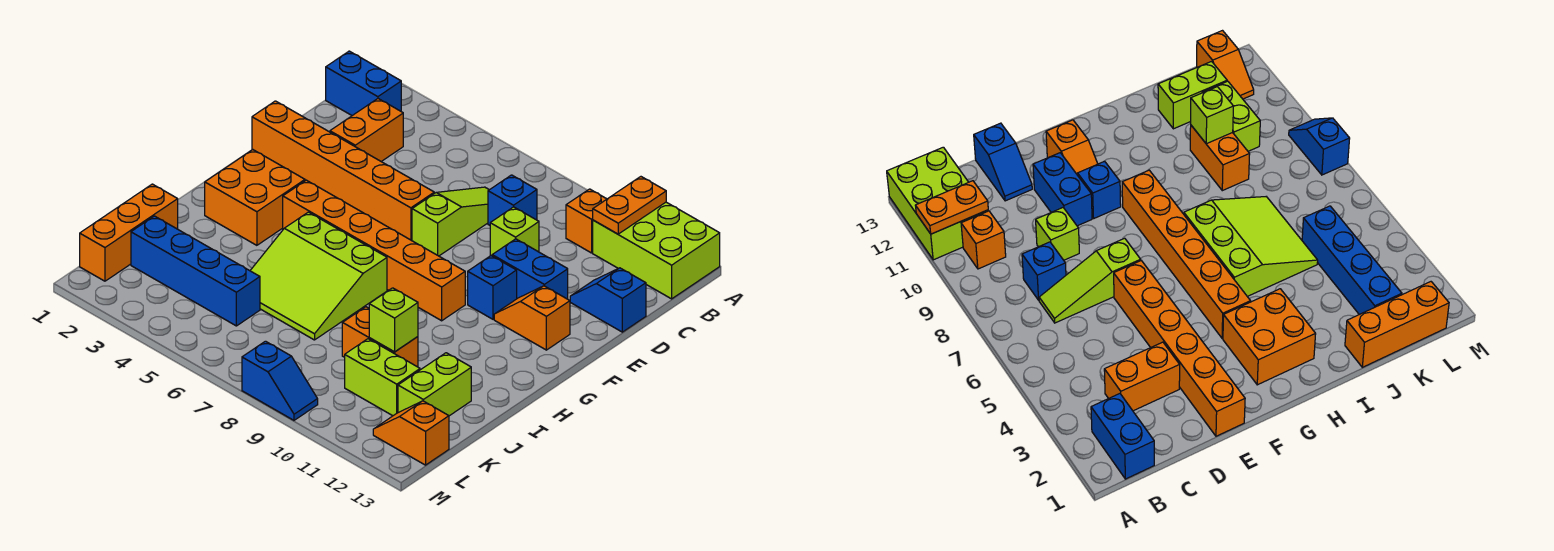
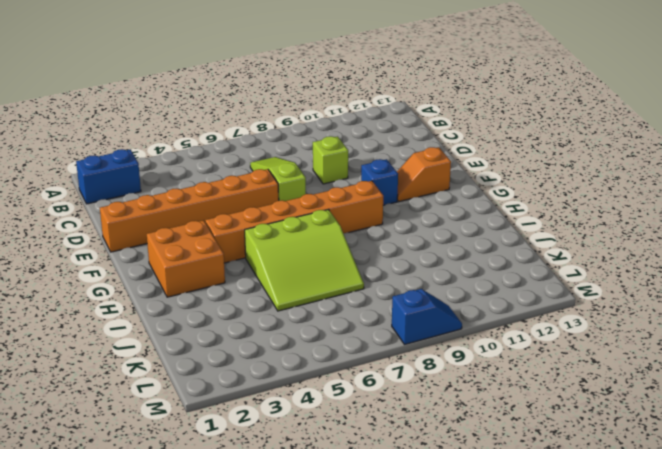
none -> lime brick A11:B13 level 1
none -> orange brick B10 level 1
none -> orange brick C3:D3 level 1

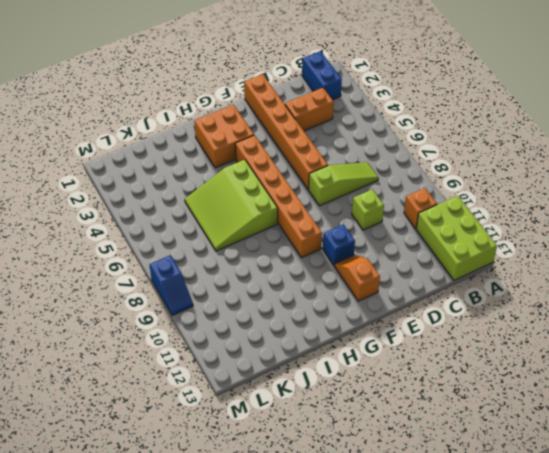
none -> blue brick C8 level 1
none -> blue slope D12:D13 level 1 top 13
none -> blue brick E10:E11 level 1

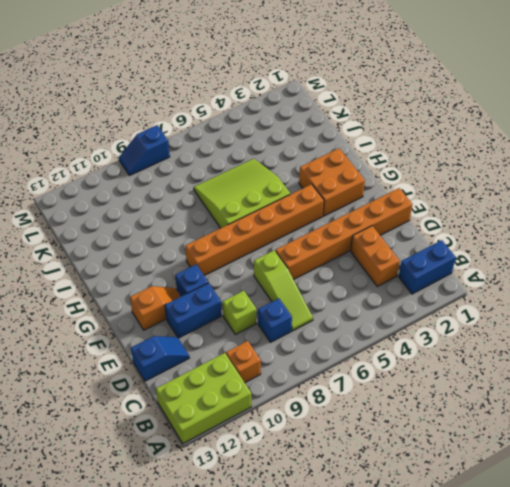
none -> orange brick J1:L1 level 1
none -> orange brick J9:J10 level 1
none -> lime brick J12:K12 level 1

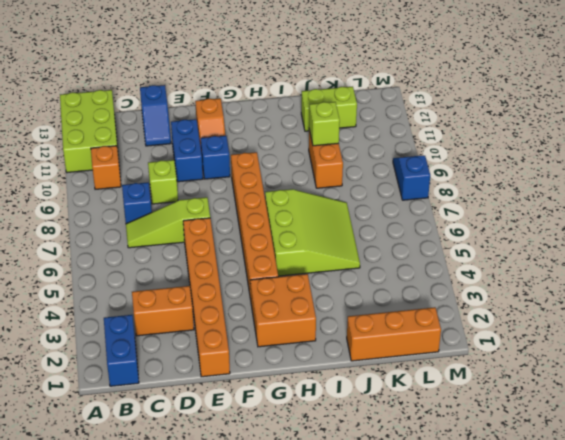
none -> blue brick K2:K5 level 1
none -> lime brick K10:K11 level 1
none -> orange slope L12:L13 level 1 top 13

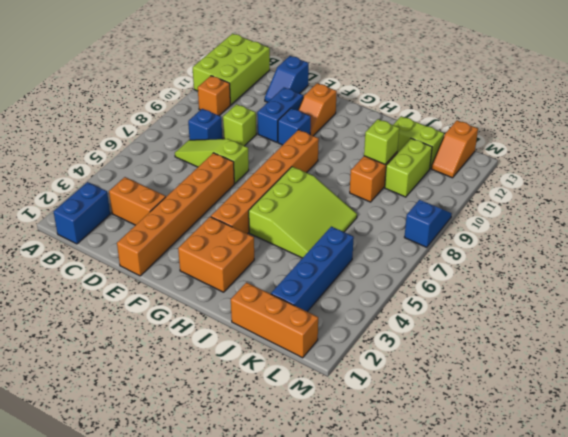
none -> orange plate A11:B11 level 2

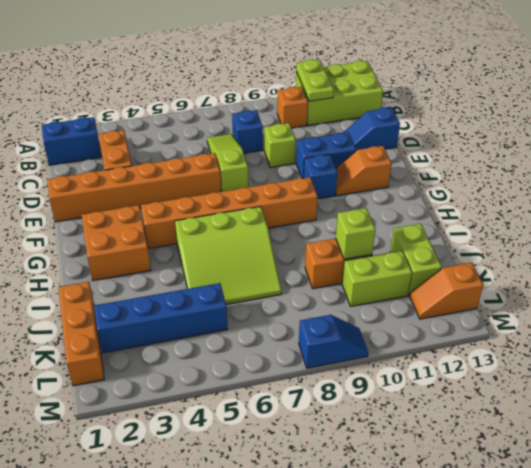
lime plate A11:B11 level 2 -> orange plate A11:B11 level 2

